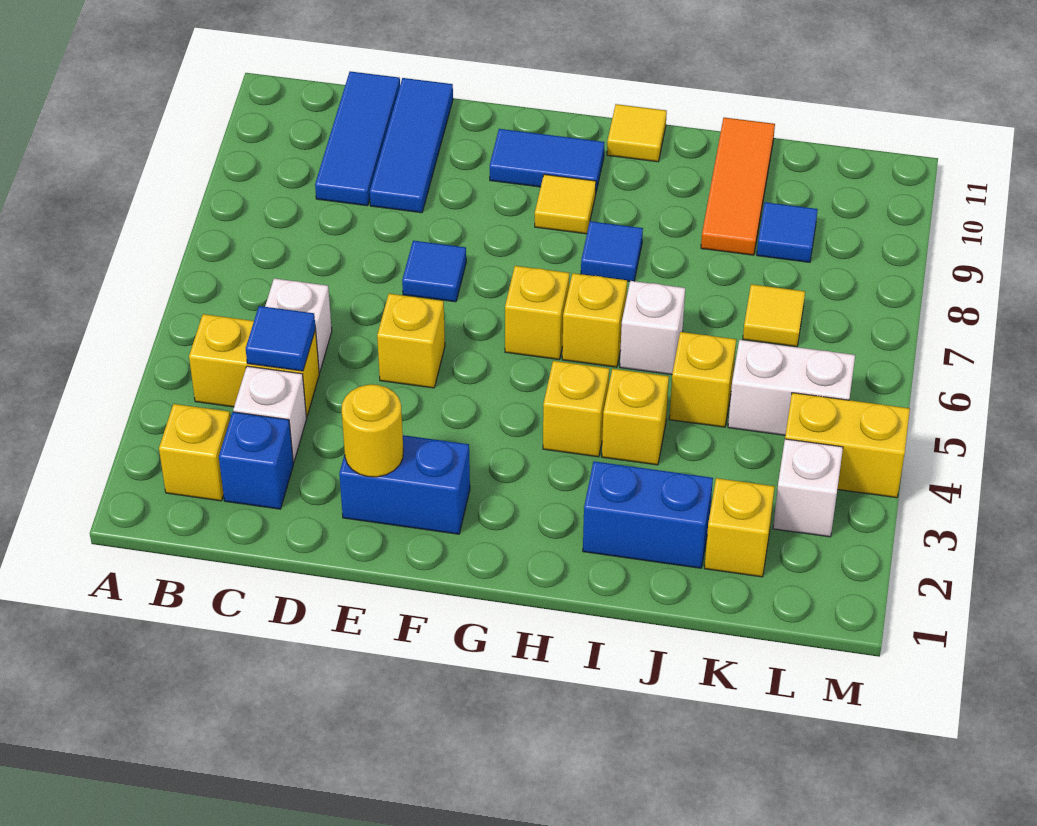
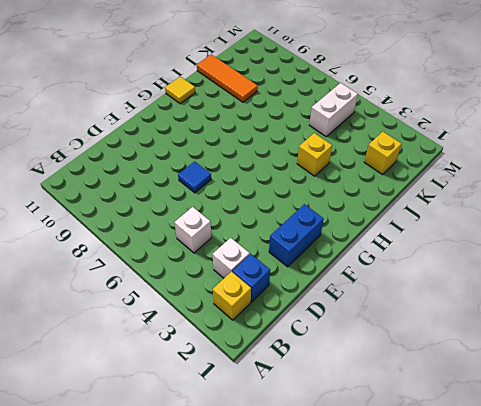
none -> yellow brick B4:C4 level 1
none -> blue tile C9:C11 level 1
none -> blue tile D9:D11 level 1
none -> yellow brick E5 level 1

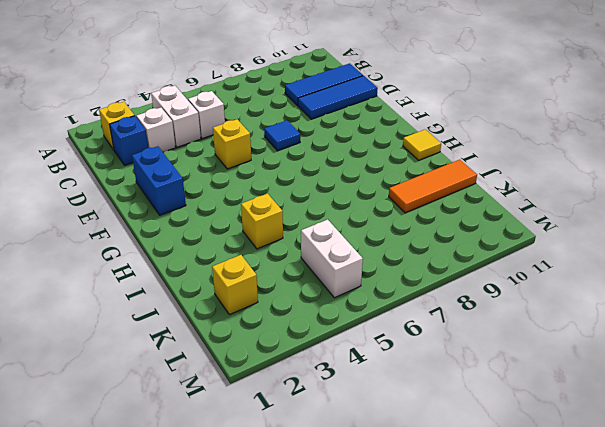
white brick B4:C4 level 1 -> yellow brick B4:C4 level 1
none -> blue tile F10:G10 level 1
none -> yellow brick G6 level 1
none -> yellow tile G9 level 1
none -> yellow brick H4 level 1

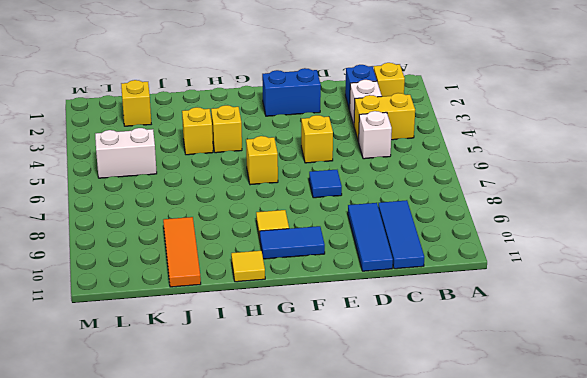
none -> yellow brick H6 level 1
none -> blue tile H8 level 1
none -> blue brick I2:J2 level 1
none -> white brick I6 level 1

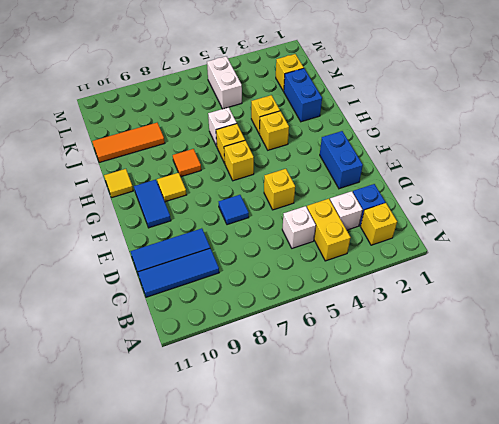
orange tile H8 level 1 -> blue tile H8 level 1
none -> yellow brick J5 level 1
none -> yellow tile K7 level 1
none -> blue tile K9 level 1
none -> white brick L3 level 1

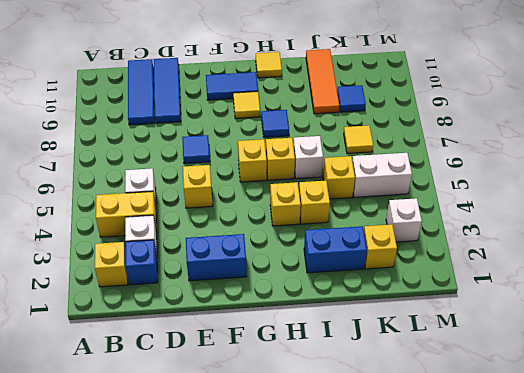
none -> yellow brick L4:M4 level 1
none -> blue tile C4 level 2
none -> yellow round brick E2 level 2

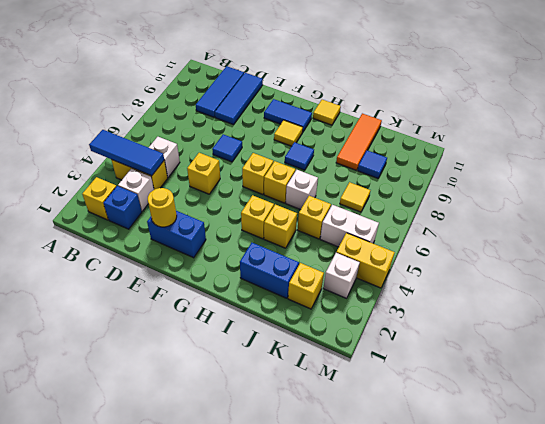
blue tile A4:C4 level 2 -> blue tile C4 level 2

